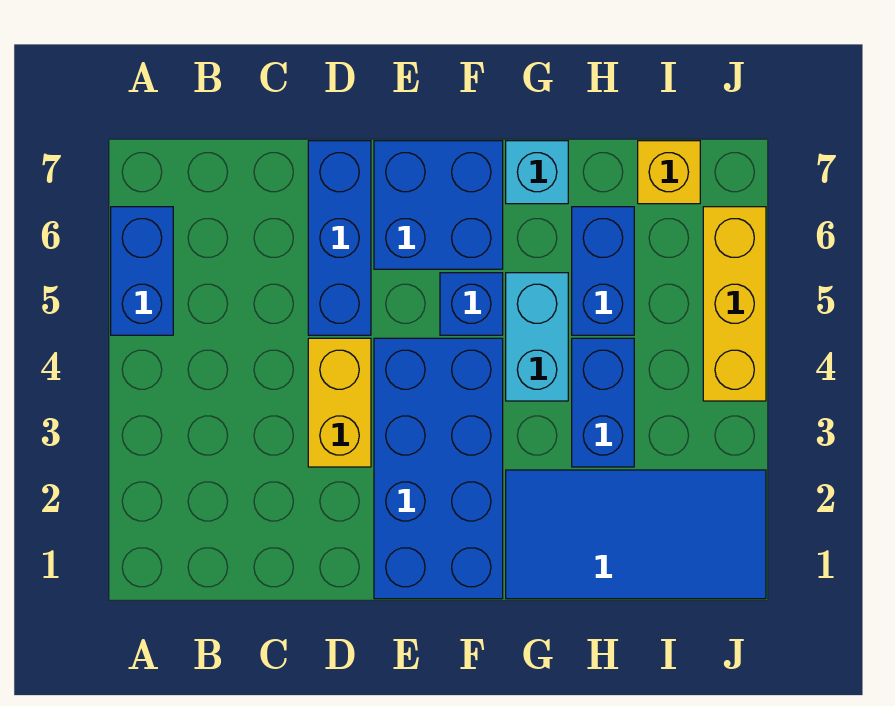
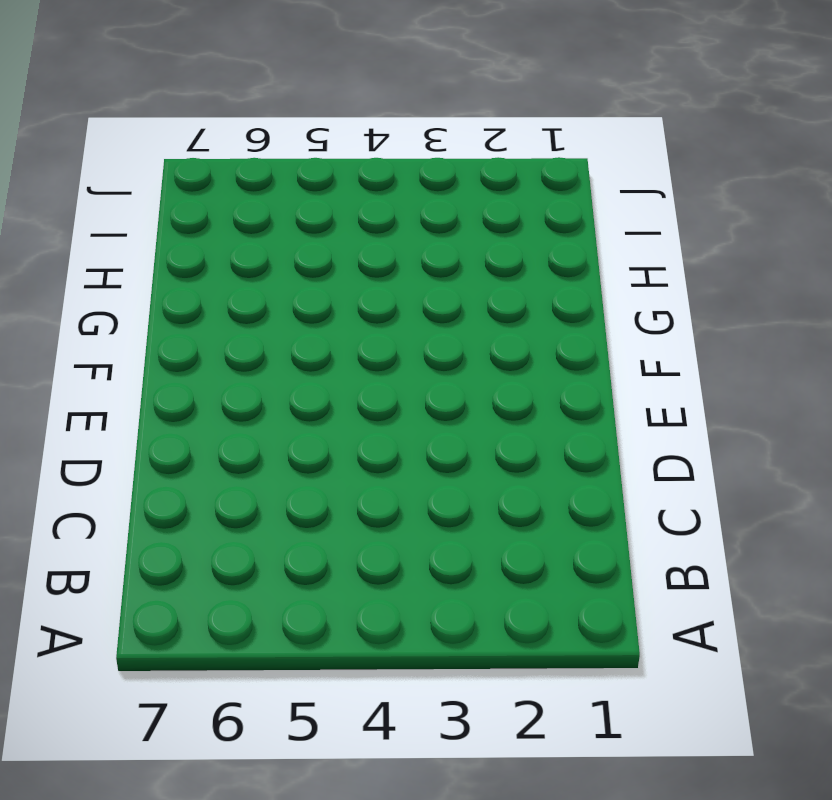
none -> blue brick A5:A6 level 1
none -> yellow brick D3:D4 level 1
none -> blue brick D5:D7 level 1

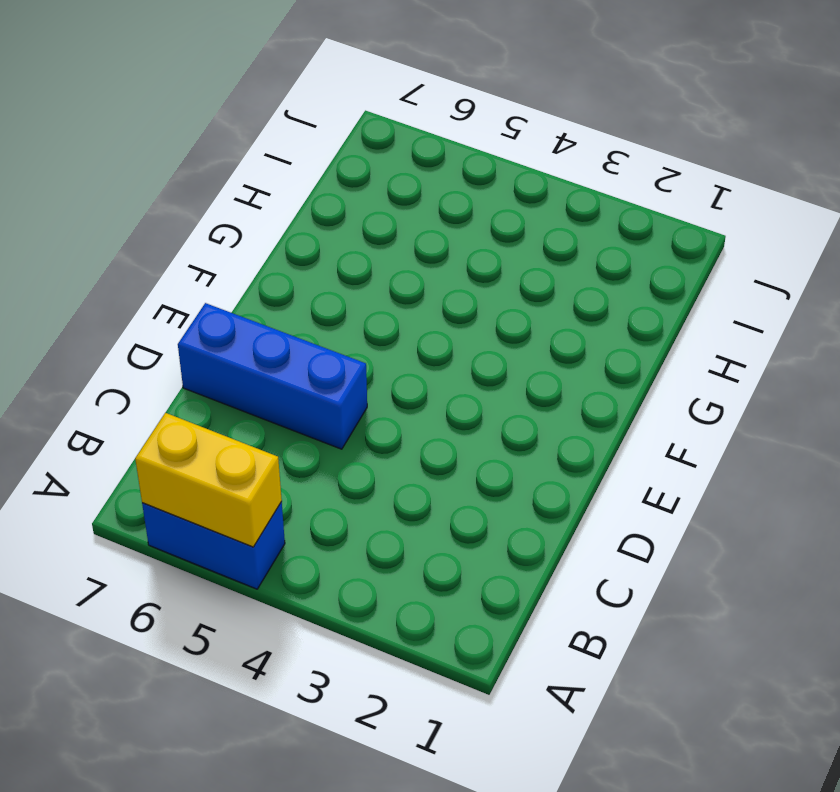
yellow brick A5:A6 level 2 -> yellow brick D3:D4 level 1
none -> blue brick E1:F4 level 1
none -> blue brick E6:F7 level 1
none -> blue brick F5 level 1

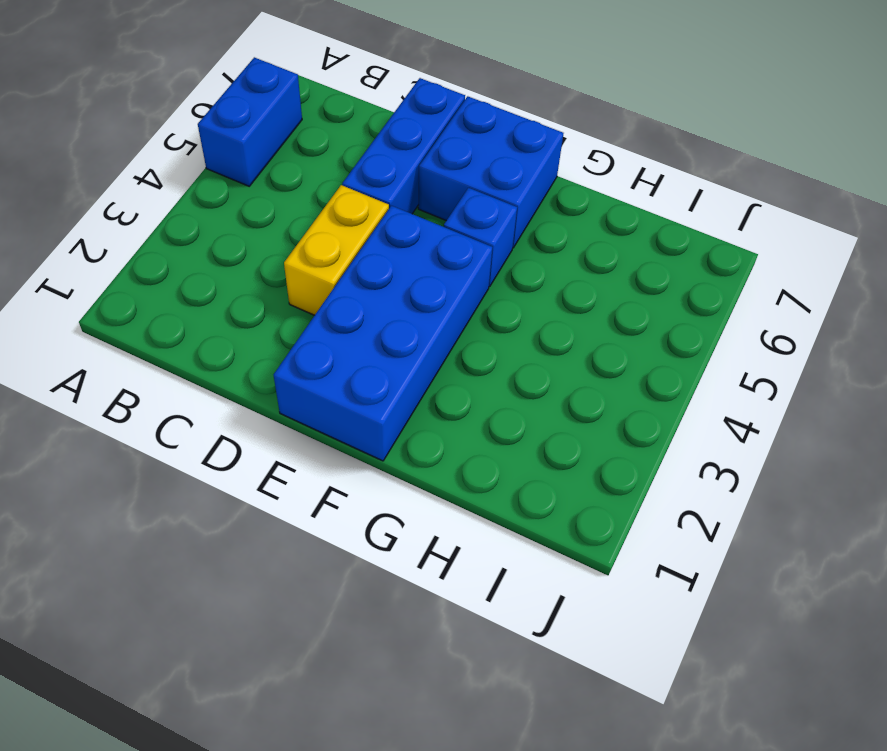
none -> blue tile G1:J2 level 1
none -> cyan brick G4:G5 level 1
none -> cyan brick G7 level 1

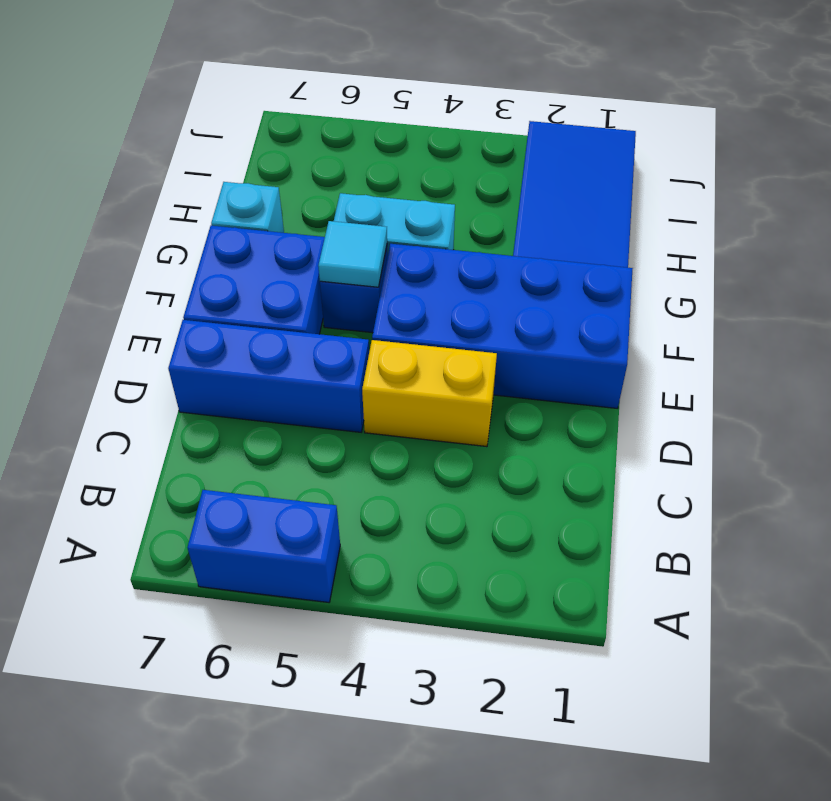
cyan tile F5 level 2 -> none
none -> blue brick H3:H4 level 1
none -> blue brick H5:H6 level 1
none -> yellow brick I7 level 1

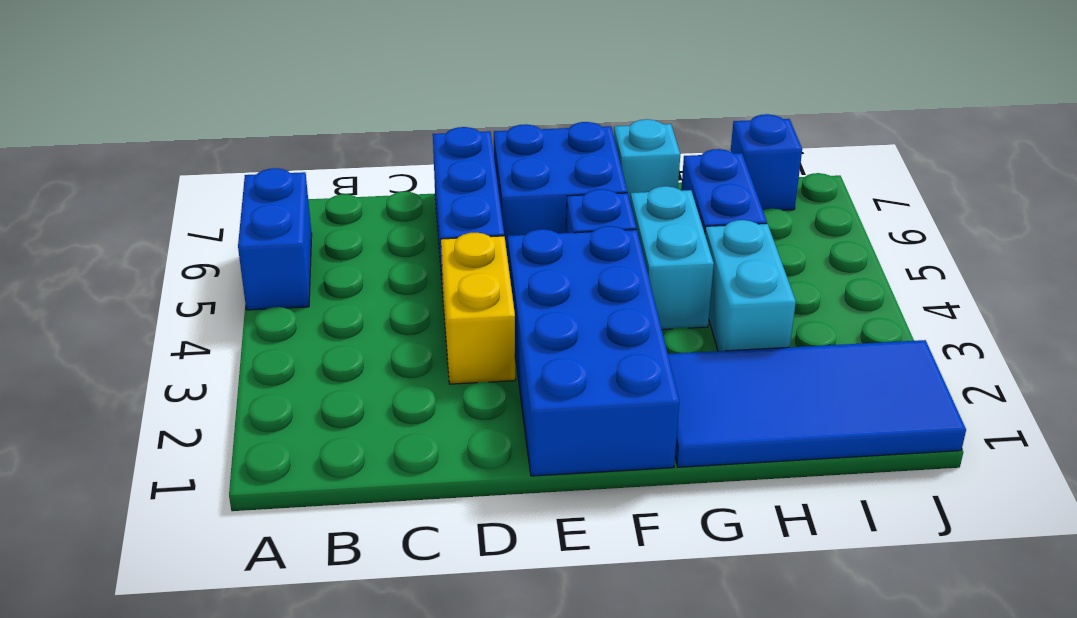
cyan brick H3:H4 level 1 -> blue brick H3:H4 level 1
blue brick I7 level 1 -> yellow brick I7 level 1
none -> yellow brick J4:J6 level 1

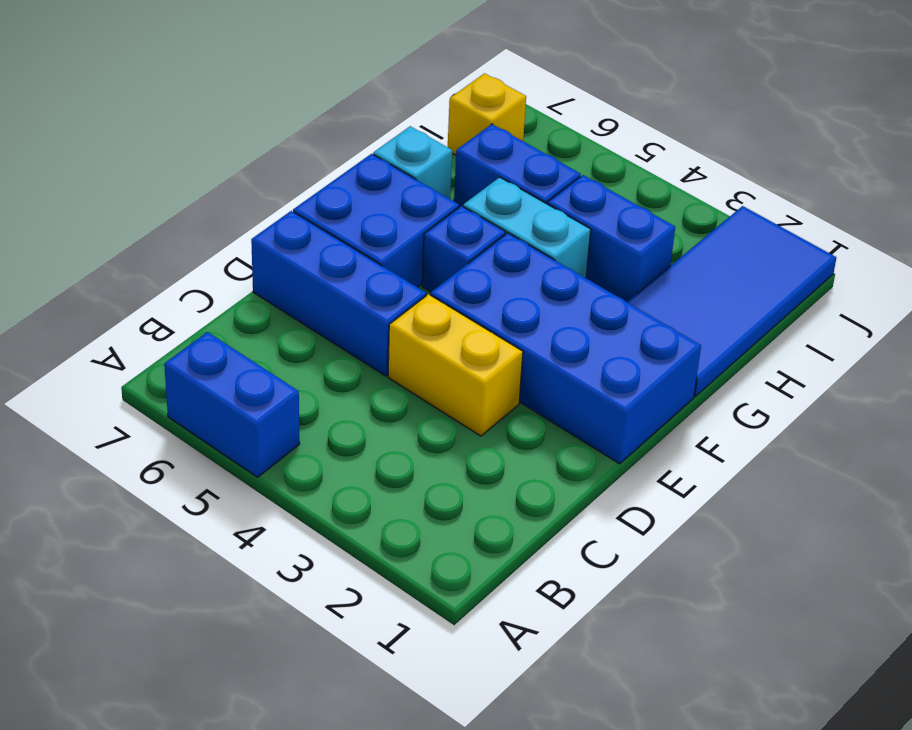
none -> yellow brick J4:J6 level 1

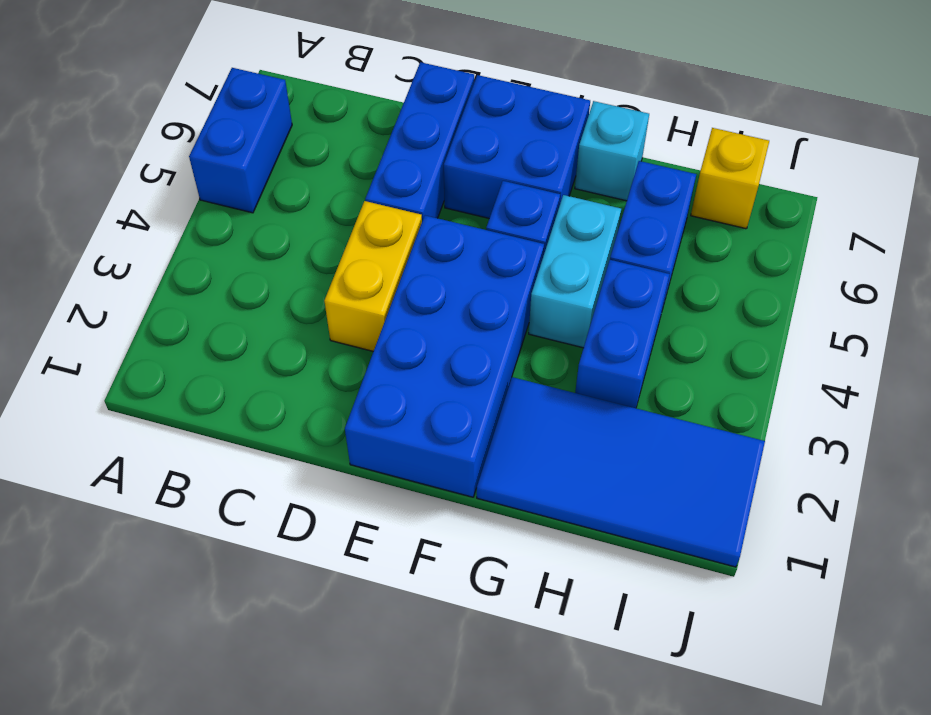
none -> yellow brick J4:J6 level 1

